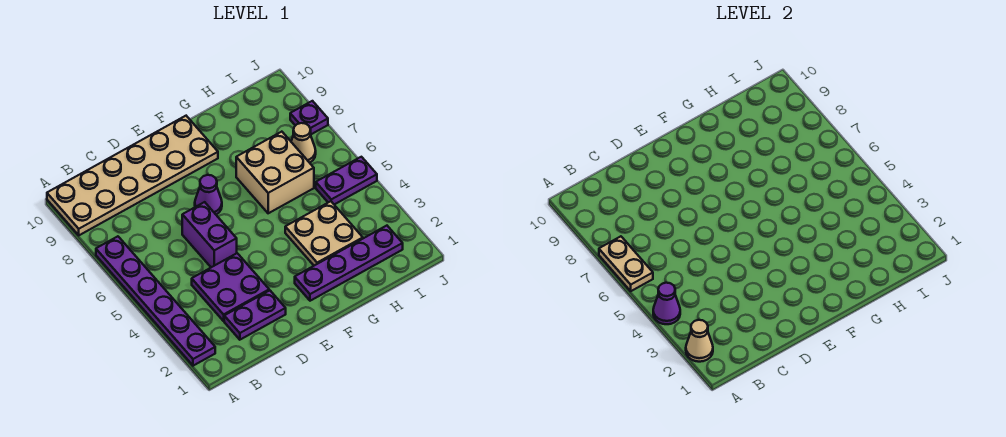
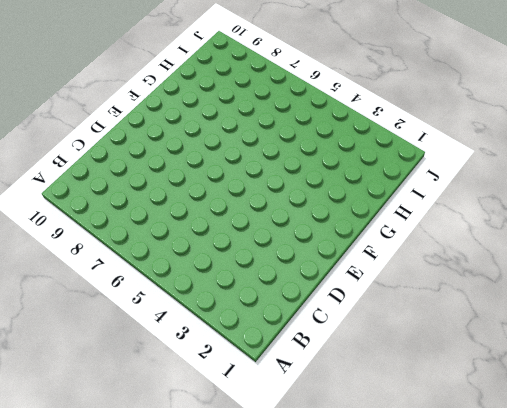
none -> purple plate A2:A7 level 1
none -> tan plate A9:F10 level 1
none -> purple plate C2:D2 level 1

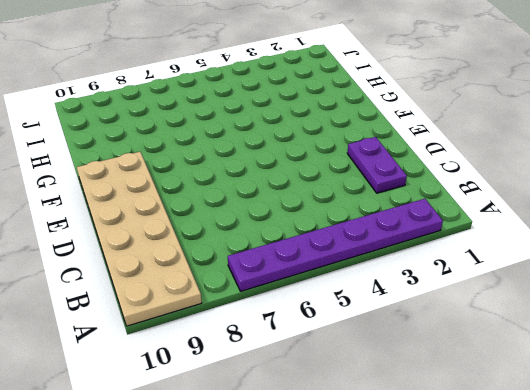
none -> purple plate C3:D4 level 1
none -> purple brick D5:D6 level 1
none -> purple cone E7 level 1

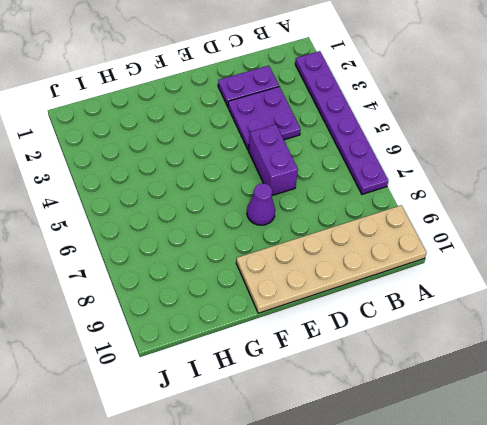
none -> purple plate F2:I2 level 1
none -> tan plate G3:H4 level 1
none -> tan brick G6:H7 level 1

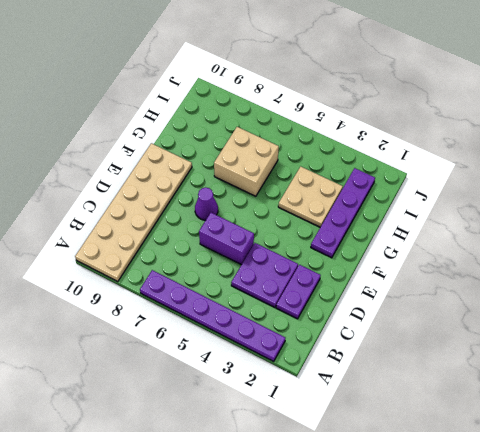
none -> purple plate I5:J5 level 1
none -> tan cone I7 level 1
none -> purple plate J8 level 1

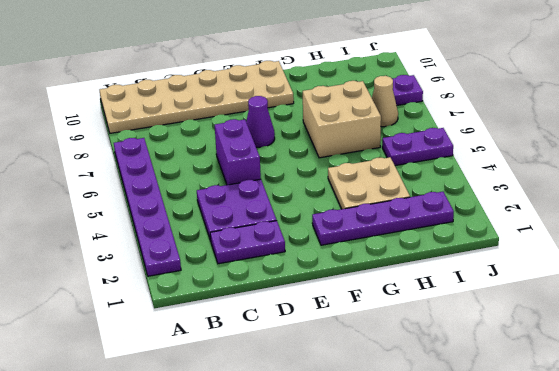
none -> tan cone A2 level 2
none -> purple cone A4 level 2
none -> tan plate A6:A7 level 2

